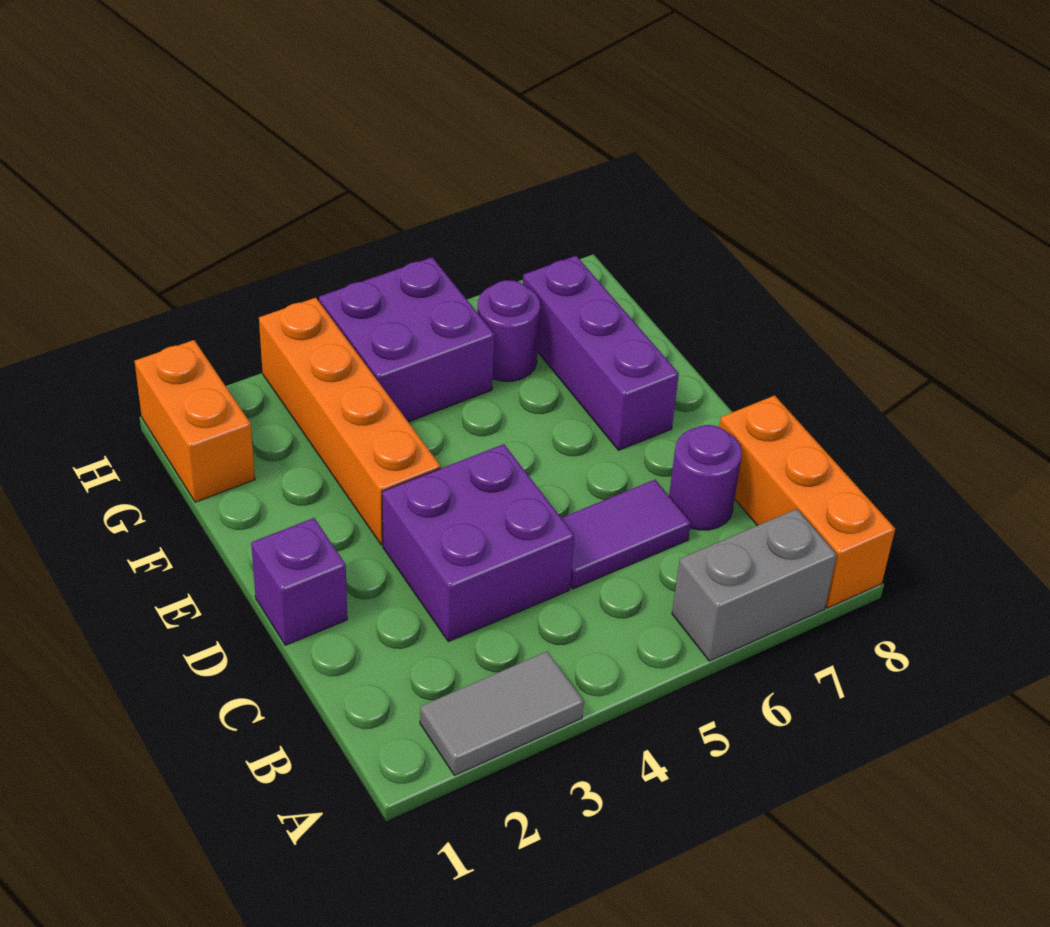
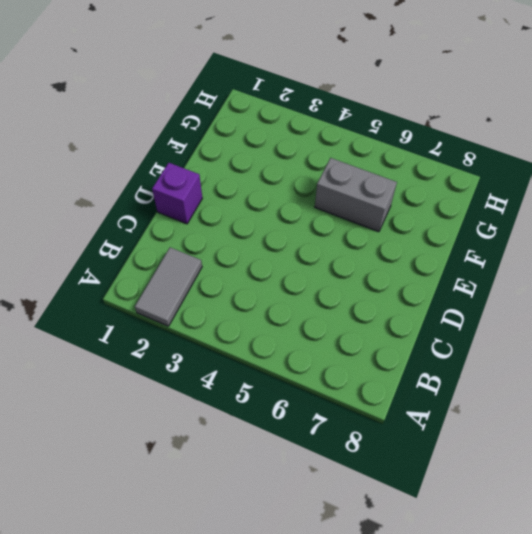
grey tile A2:B2 level 1 -> grey tile A2:A3 level 1
grey brick F5:F6 level 1 -> grey brick A6:A7 level 1
none -> orange brick A8:C8 level 1
none -> purple brick C3:D4 level 1
none -> purple tile C5:C6 level 1

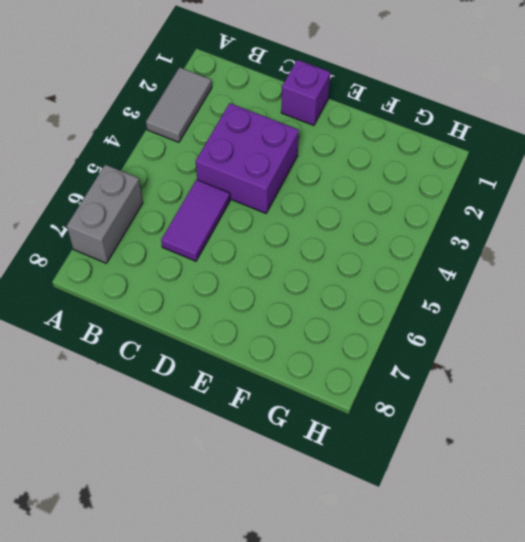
none -> orange brick A8:C8 level 1
none -> purple round brick C7 level 1
none -> orange brick E3:H3 level 1

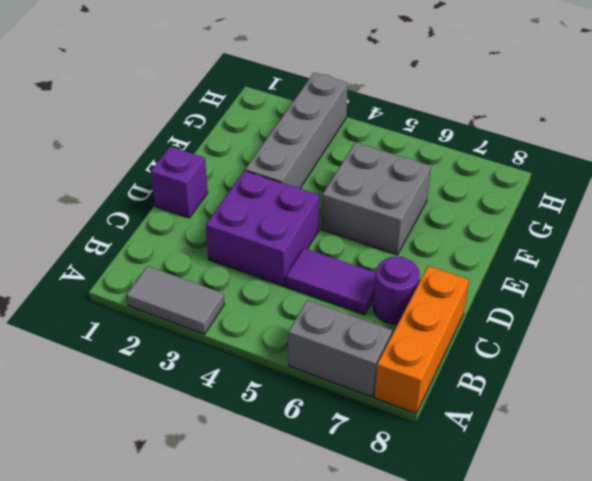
grey brick E3:H3 level 1 -> orange brick E3:H3 level 1
grey brick E5:F6 level 1 -> none
none -> purple brick E7:G7 level 1
none -> orange brick G1:H1 level 1
none -> purple brick G4:H5 level 1

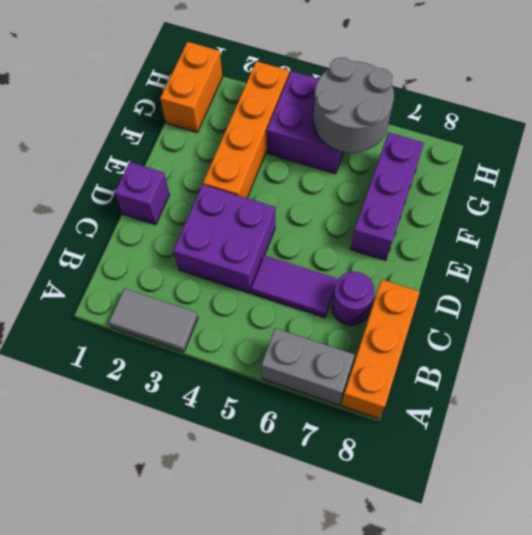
grey round brick G5:H6 level 2 -> none
none -> purple round brick G6 level 1

